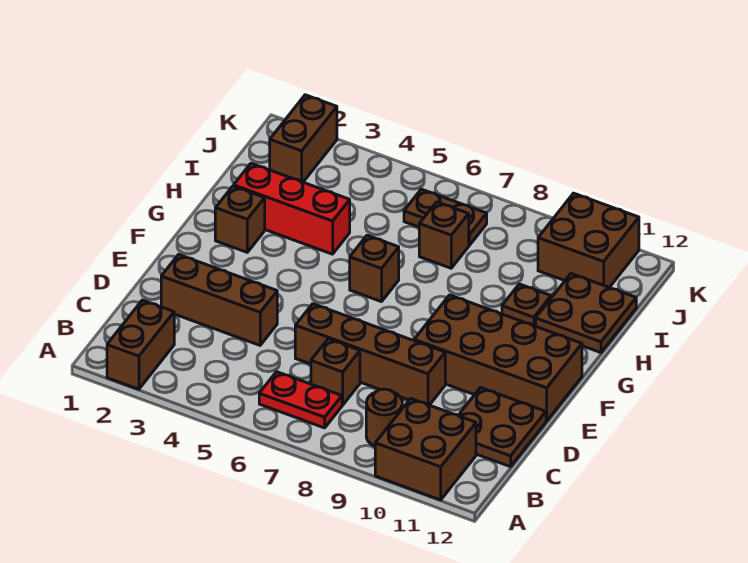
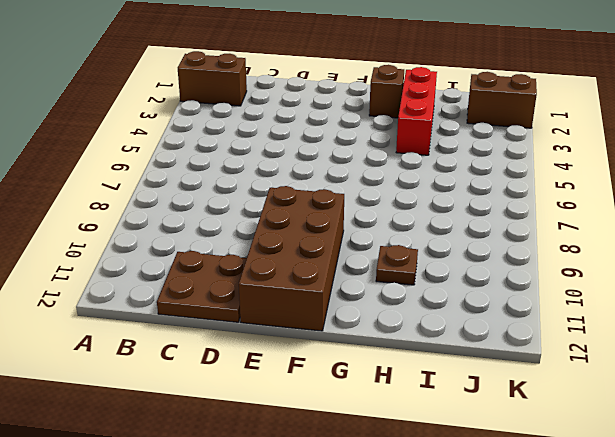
none -> brown brick A10:B11 level 1
none -> red plate B6:B7 level 1
none -> brown round brick B9 level 1

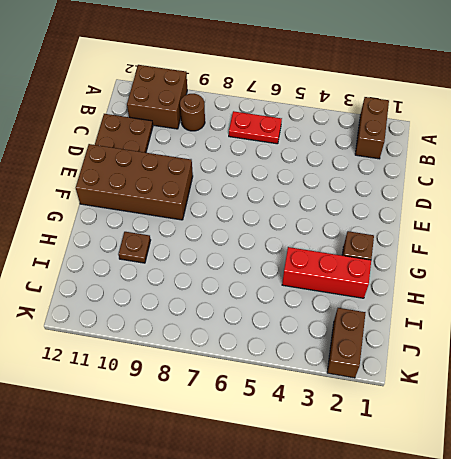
none -> brown brick C7 level 1
none -> brown brick D2:D4 level 1
none -> brown brick D6:D9 level 1

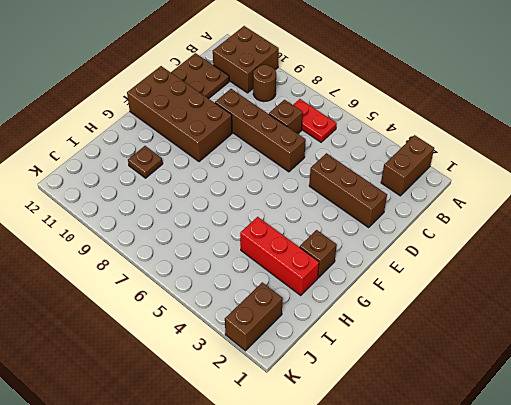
none -> brown brick G6 level 1
none -> brown plate H11:I12 level 1
none -> brown brick I7 level 1

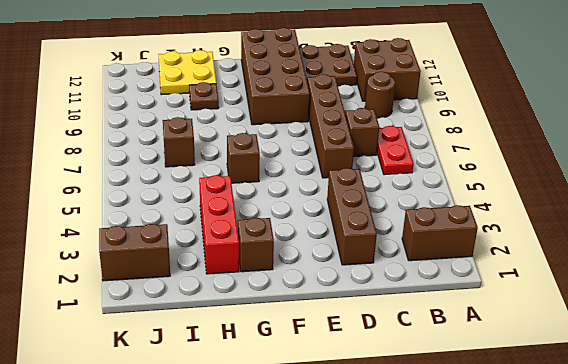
yellow plate H11:I12 level 1 -> brown plate H11:I12 level 1
none -> brown plate J6:J7 level 1
none -> brown brick J10:K11 level 1

